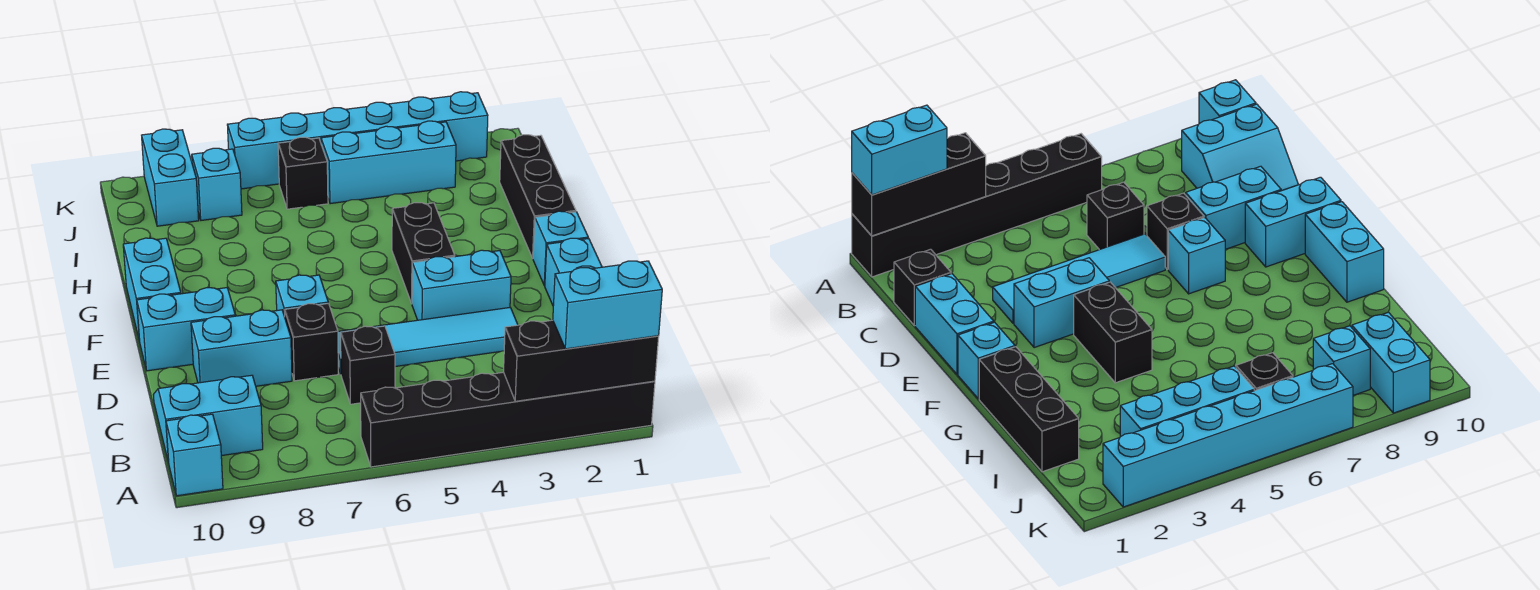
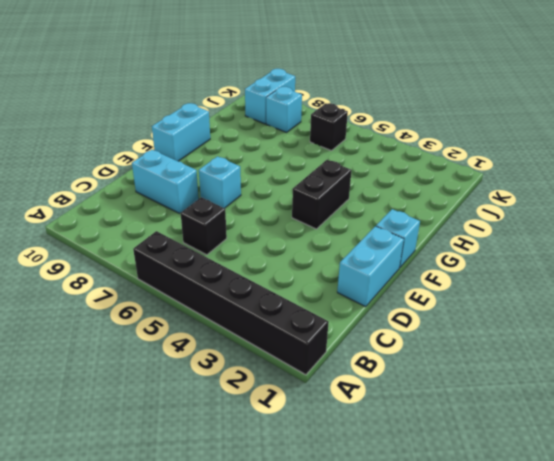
none -> cyan brick A10 level 1
none -> cyan slope B9:C10 level 1 top B
none -> black brick C1 level 1

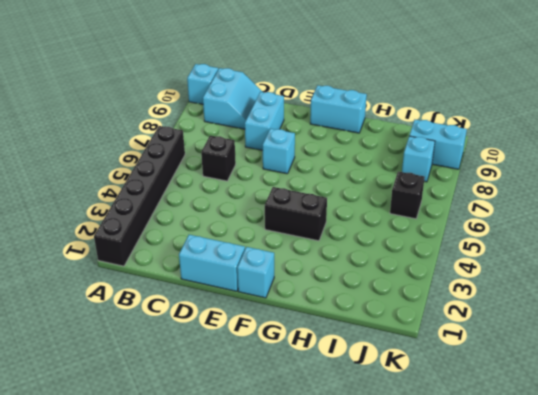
none -> black brick C1 level 1
none -> cyan tile D3:D6 level 1
none -> black brick D7 level 1

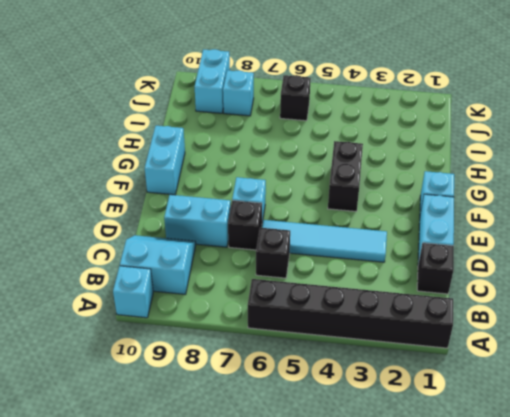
none -> cyan brick E3:E4 level 1
none -> cyan brick E9:E10 level 1
none -> black brick G1:I1 level 1

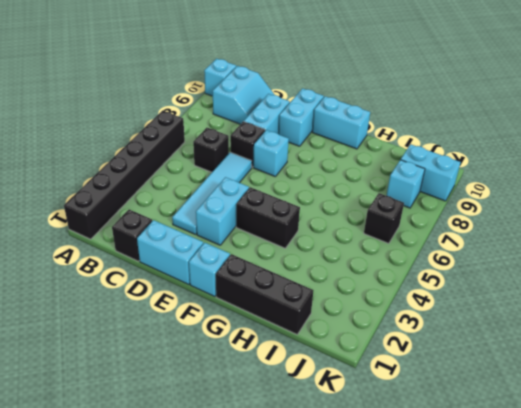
none -> cyan brick J3:J5 level 1
none -> cyan brick K2:K7 level 1
none -> black brick A1:A3 level 2

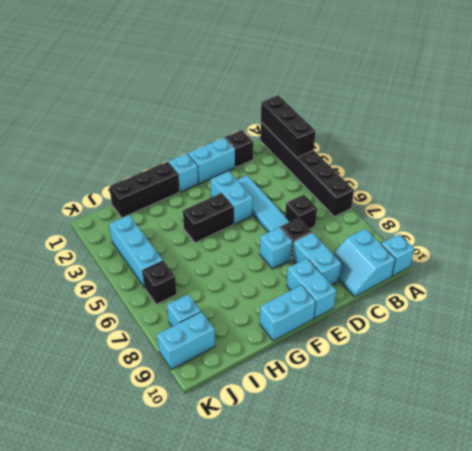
none -> cyan brick K2:K7 level 1
none -> cyan brick A1:A2 level 3

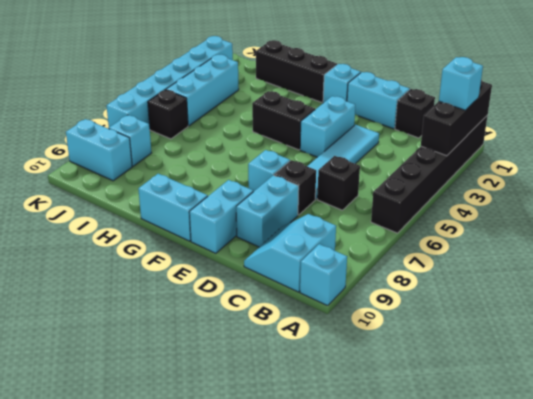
cyan brick A2 level 3 -> cyan brick A1:A2 level 3

